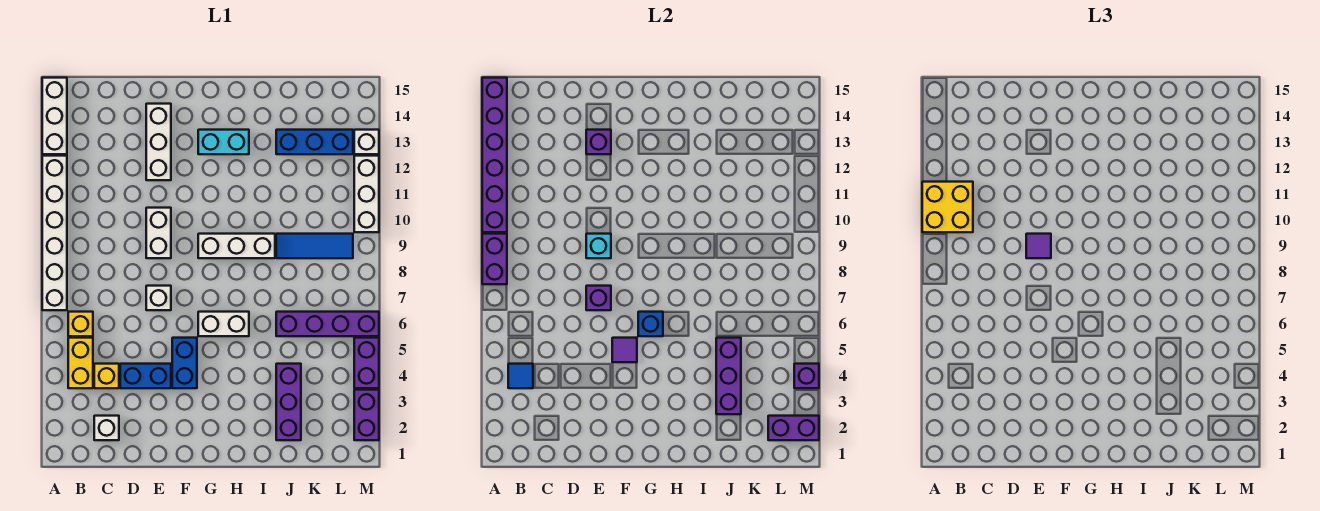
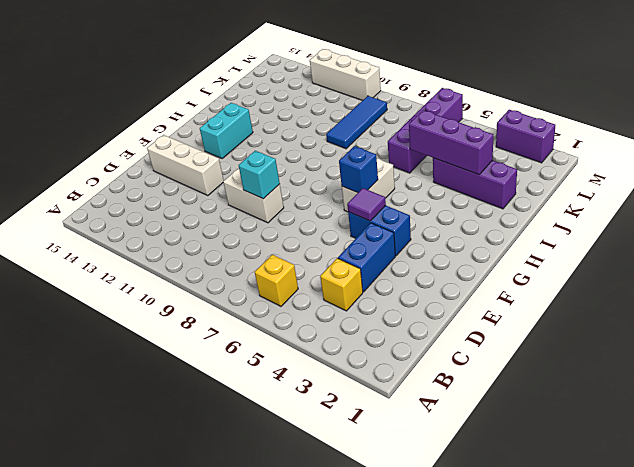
none -> white brick A7:A12 level 1
none -> white brick A13:A15 level 1
none -> yellow brick B4:B5 level 1
none -> white brick C2 level 1

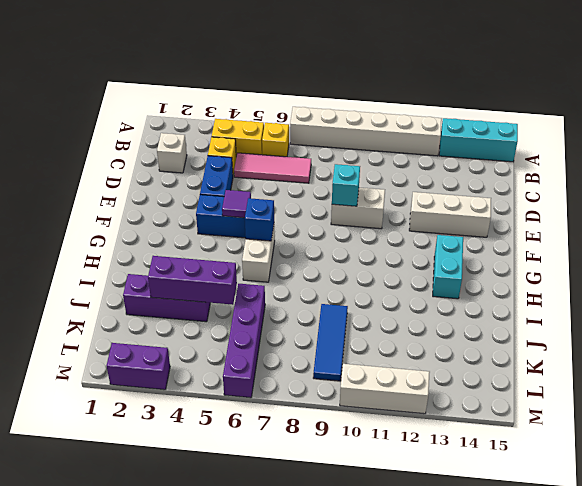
cyan brick A13:A15 level 1 -> white brick A13:A15 level 1
pink tile C5:C7 level 1 -> none
none -> white brick E7 level 1
none -> white brick G9:I9 level 1
none -> blue brick J13:L13 level 1
none -> purple brick M4:M5 level 1

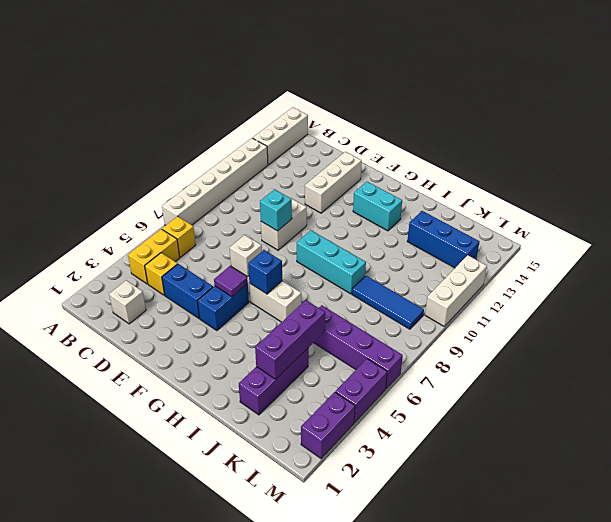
cyan brick G9:I9 level 1 -> white brick G9:I9 level 1
none -> white brick M13 level 1
none -> purple brick A8:A9 level 2
none -> purple brick A10:A15 level 2
none -> blue tile B4 level 2

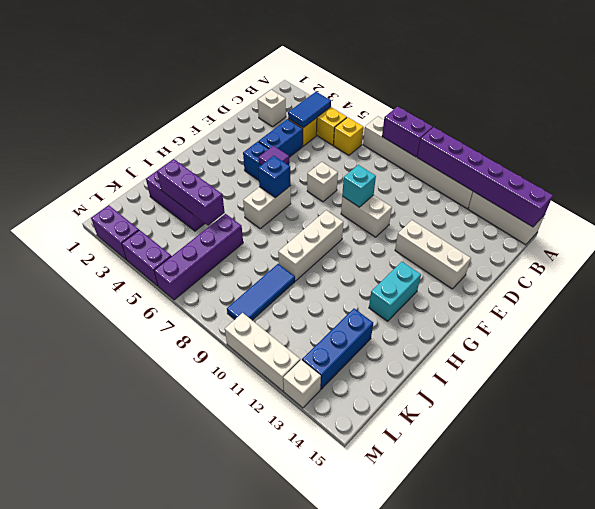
blue tile B4:C4 level 2 -> blue tile B4 level 2
none -> purple brick E7 level 2
none -> purple brick E13 level 2
none -> purple brick L2:M2 level 2
none -> purple brick M4 level 2

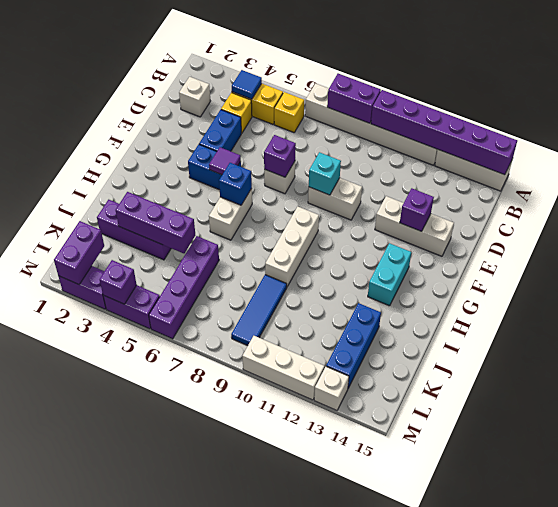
none -> yellow brick A10:B11 level 3
none -> purple tile E9 level 3

